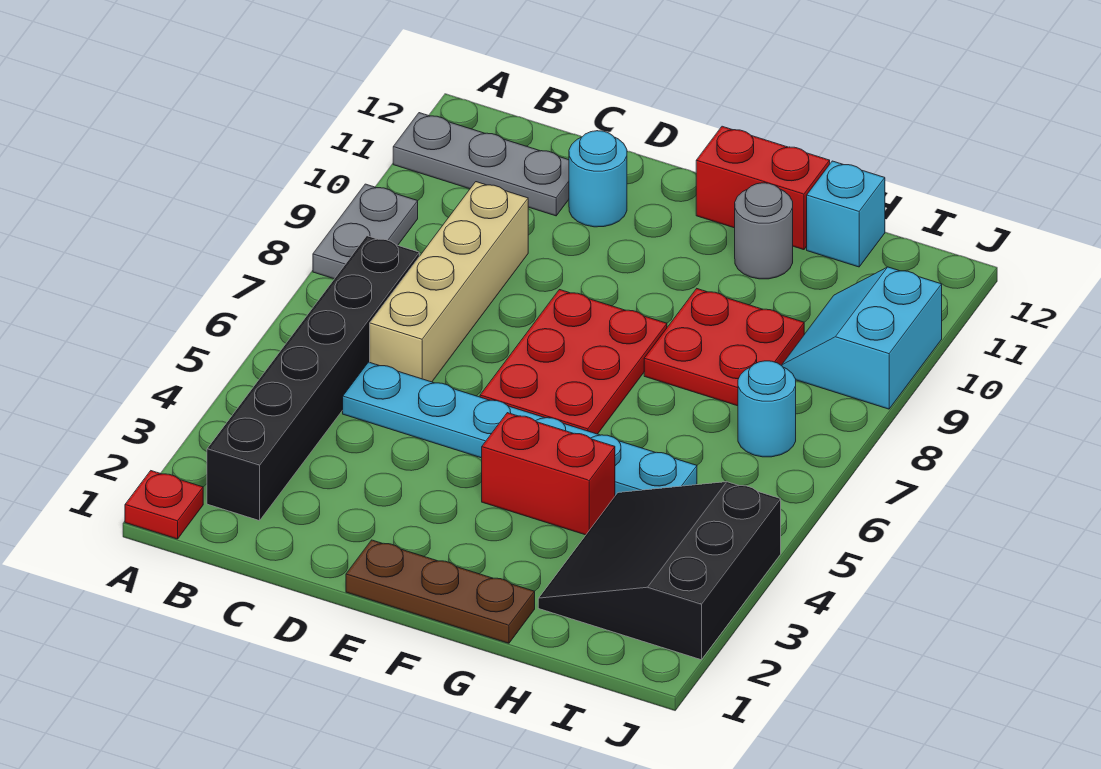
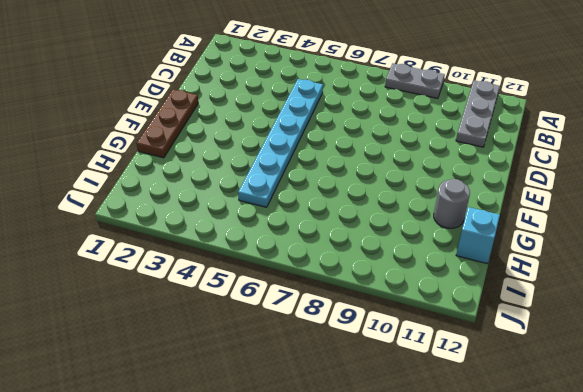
none -> red plate A1 level 1
none -> black brick B2:B7 level 1
none -> tan brick C6:C9 level 1

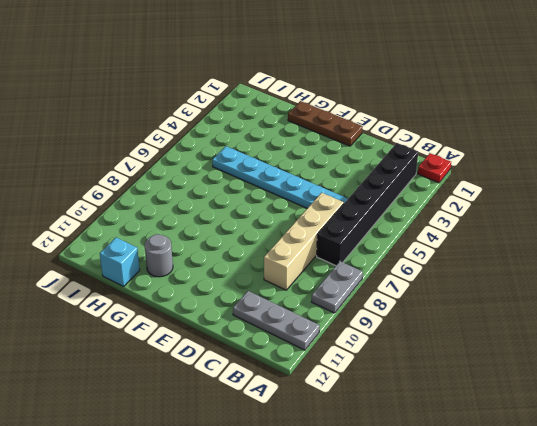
none -> cyan round brick D11 level 1
none -> red plate E6:F8 level 1
none -> red brick F4:G4 level 1

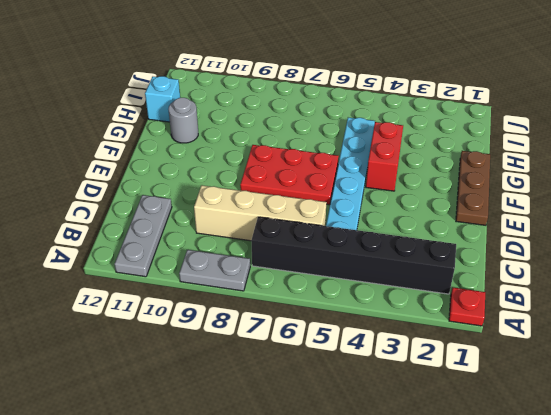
none -> cyan round brick D11 level 1
none -> red brick F12:G12 level 1
none -> red plate G8:H9 level 1

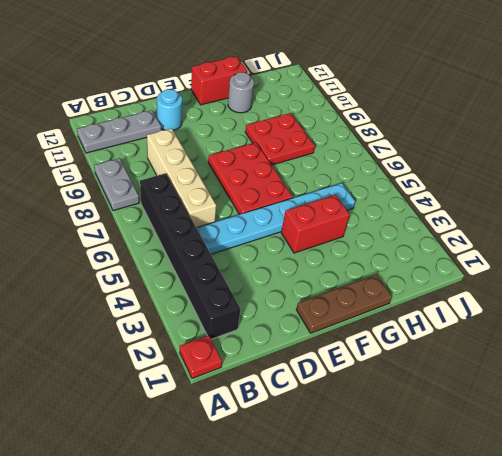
none -> black slope H2:J4 level 1 top J
none -> cyan brick H12 level 1
none -> cyan round brick I7 level 1

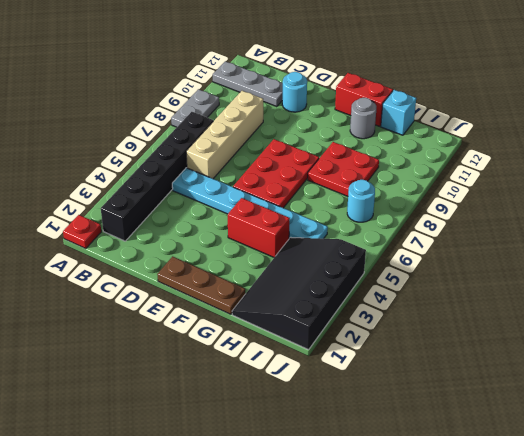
black slope H1:J4 level 1 top J -> black slope H2:J4 level 1 top J
none -> cyan slope I9:J10 level 1 top J

